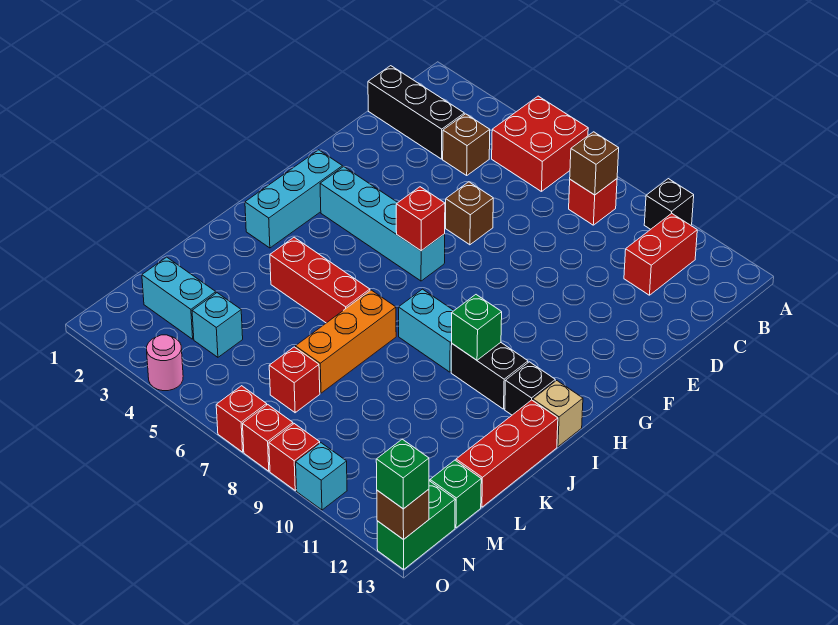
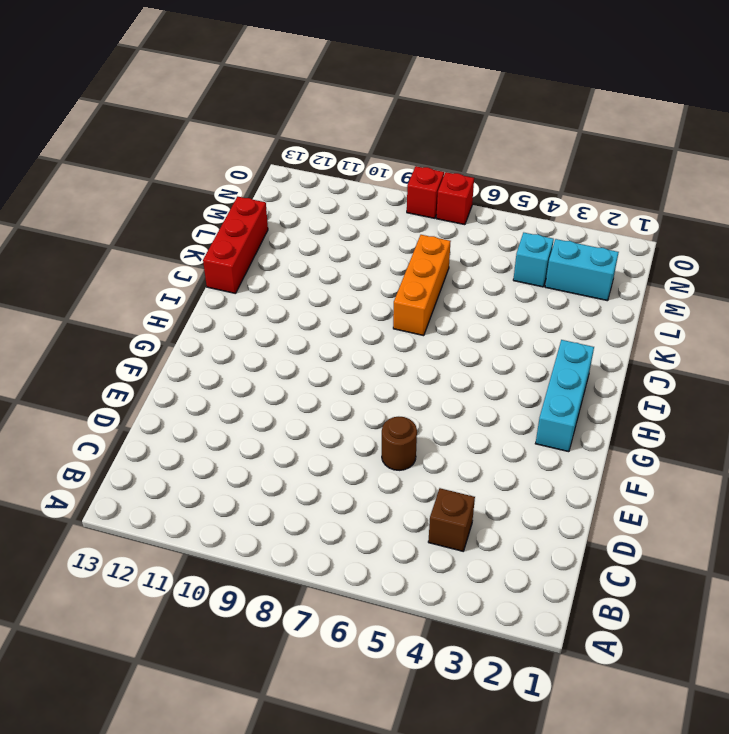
brown round brick E6 level 1 -> brown brick E6 level 1
none -> red brick A5:B6 level 1
none -> black brick A10 level 1
none -> red brick B8 level 1
none -> red brick B11:C11 level 1

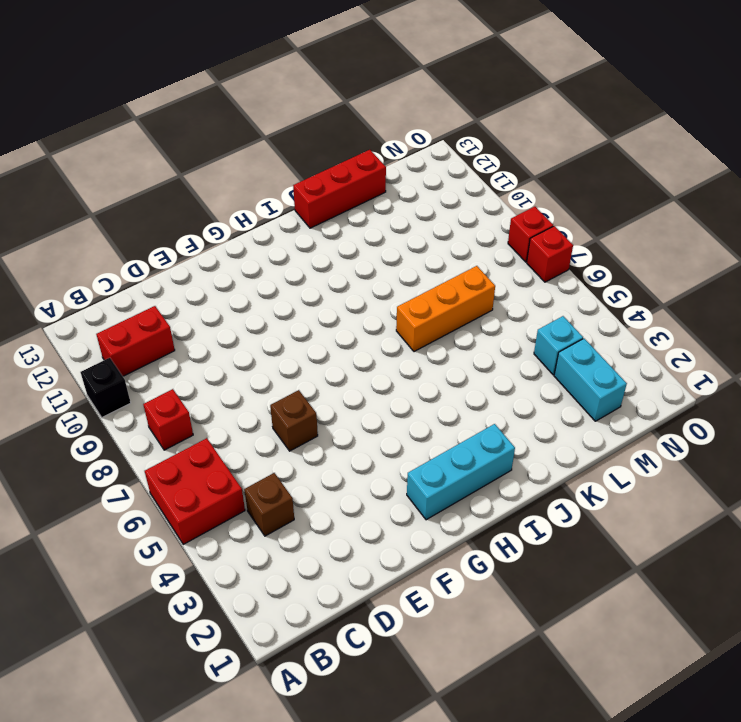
none -> black brick C1:C3 level 1
none -> cyan brick G3:G6 level 1
none -> cyan brick I8:I9 level 1
none -> black brick I10:I11 level 1

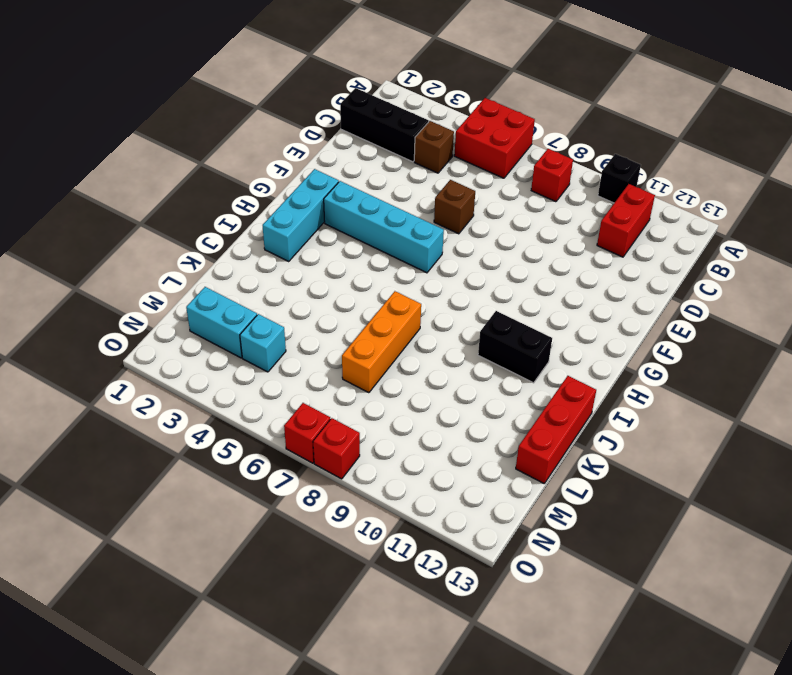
none -> cyan brick I8:I9 level 1
none -> black brick I12 level 1
none -> tan brick I13 level 1
none -> red brick J4:J6 level 1

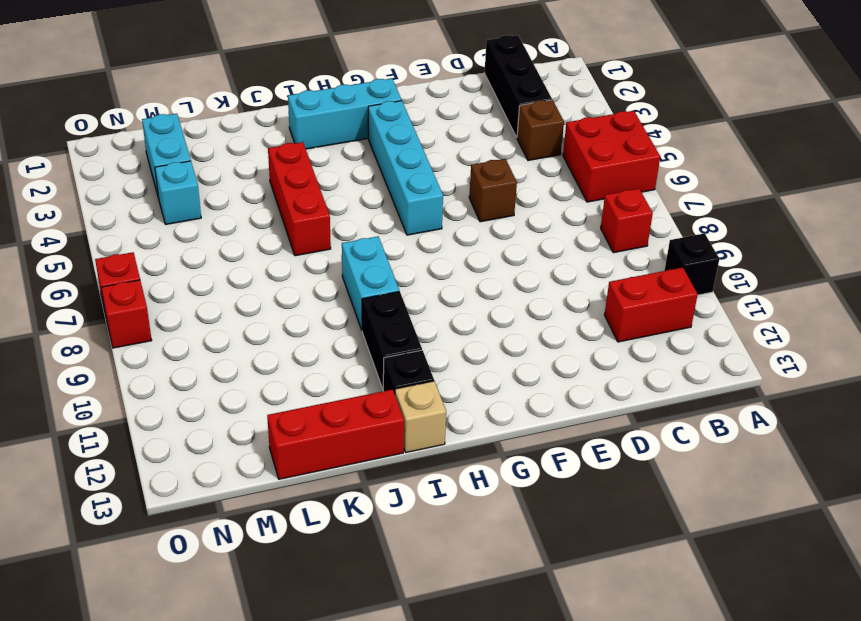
none -> orange brick J7:L7 level 1
none -> red brick M7 level 1
none -> green brick M13 level 1
none -> green brick N13:O13 level 1

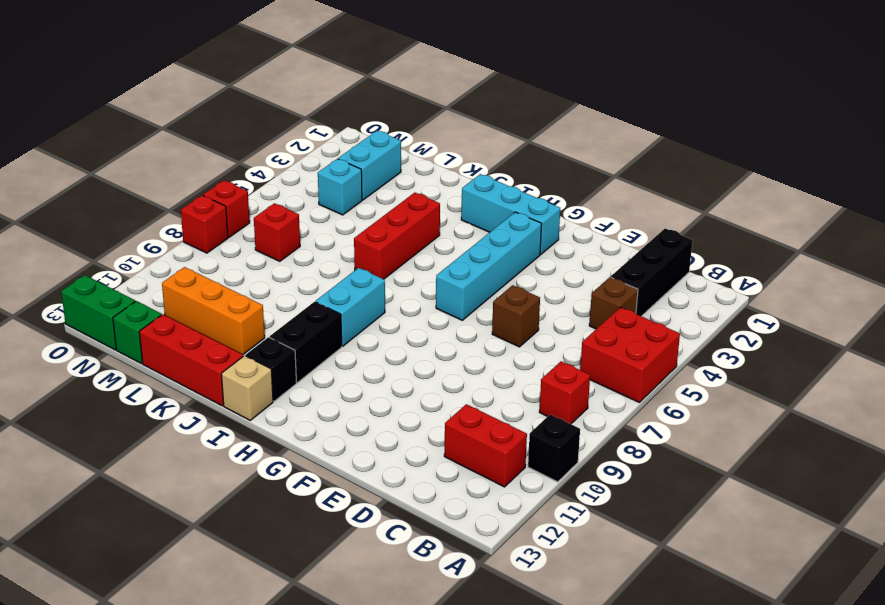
orange brick K11:M11 level 1 -> orange brick J7:L7 level 1
none -> pink round brick O4 level 1
none -> red brick O9 level 1
none -> cyan brick O10 level 1
none -> brown brick B8 level 2

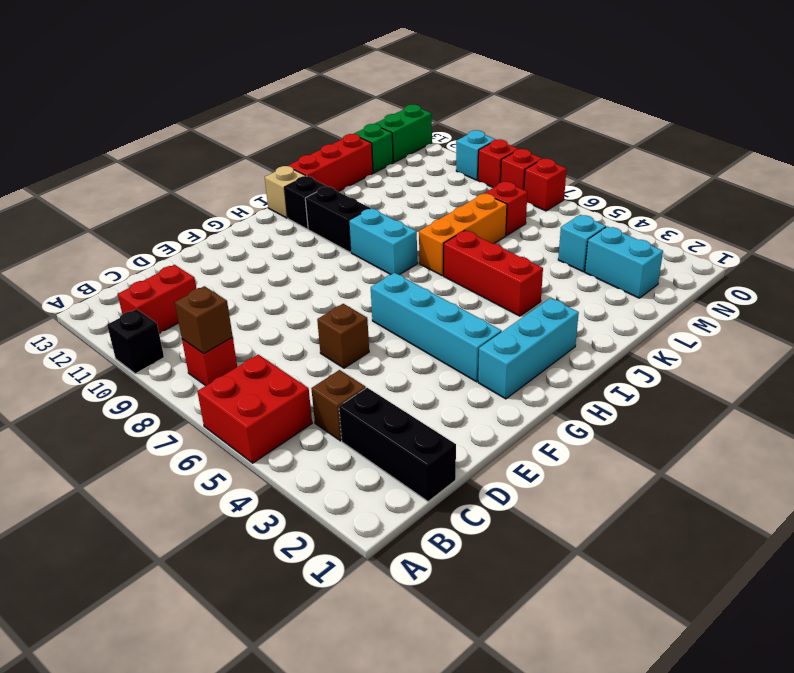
none -> pink round brick O4 level 1
none -> red brick G6 level 2
none -> green brick I10 level 2
none -> brown brick O13 level 2

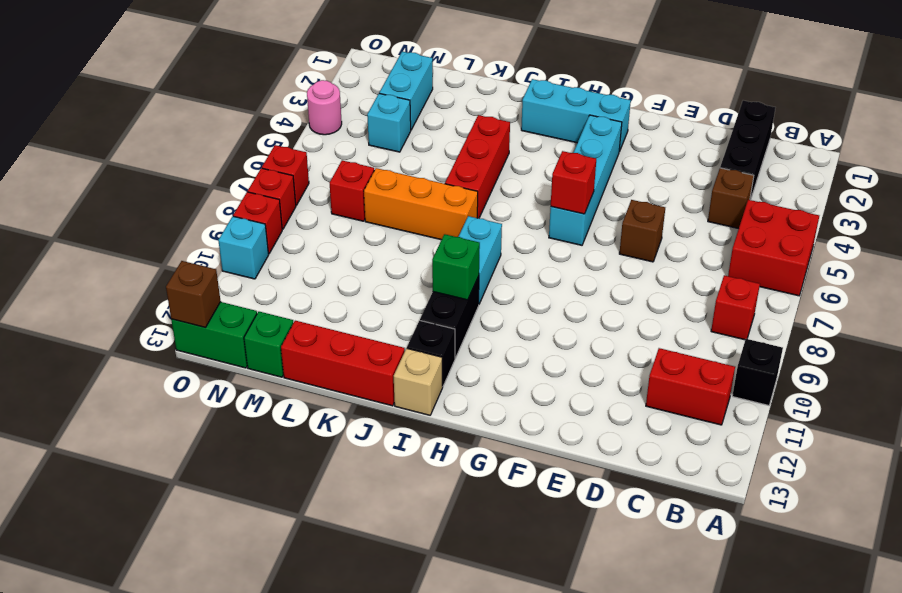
none -> brown brick B8 level 2
none -> green brick O13 level 3

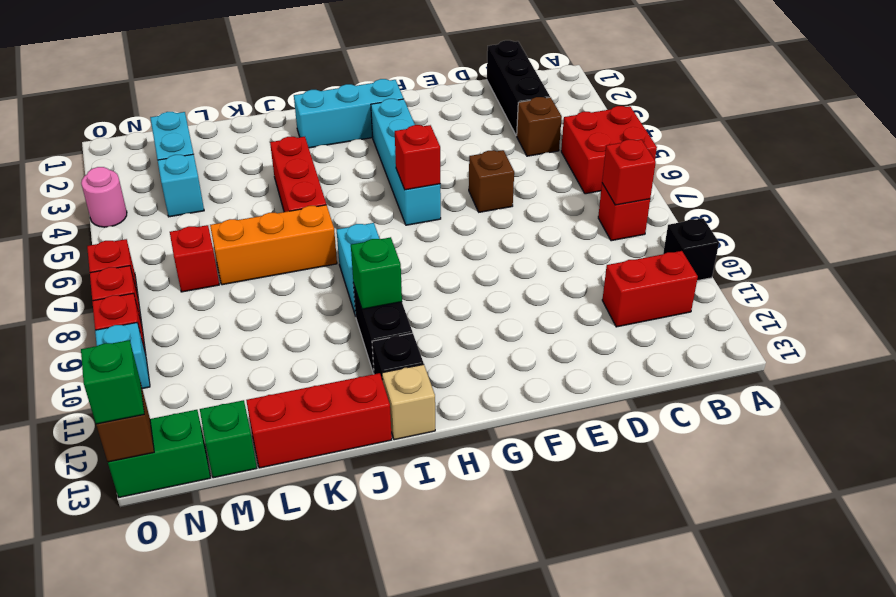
red brick B8 level 2 -> brown brick B8 level 2

